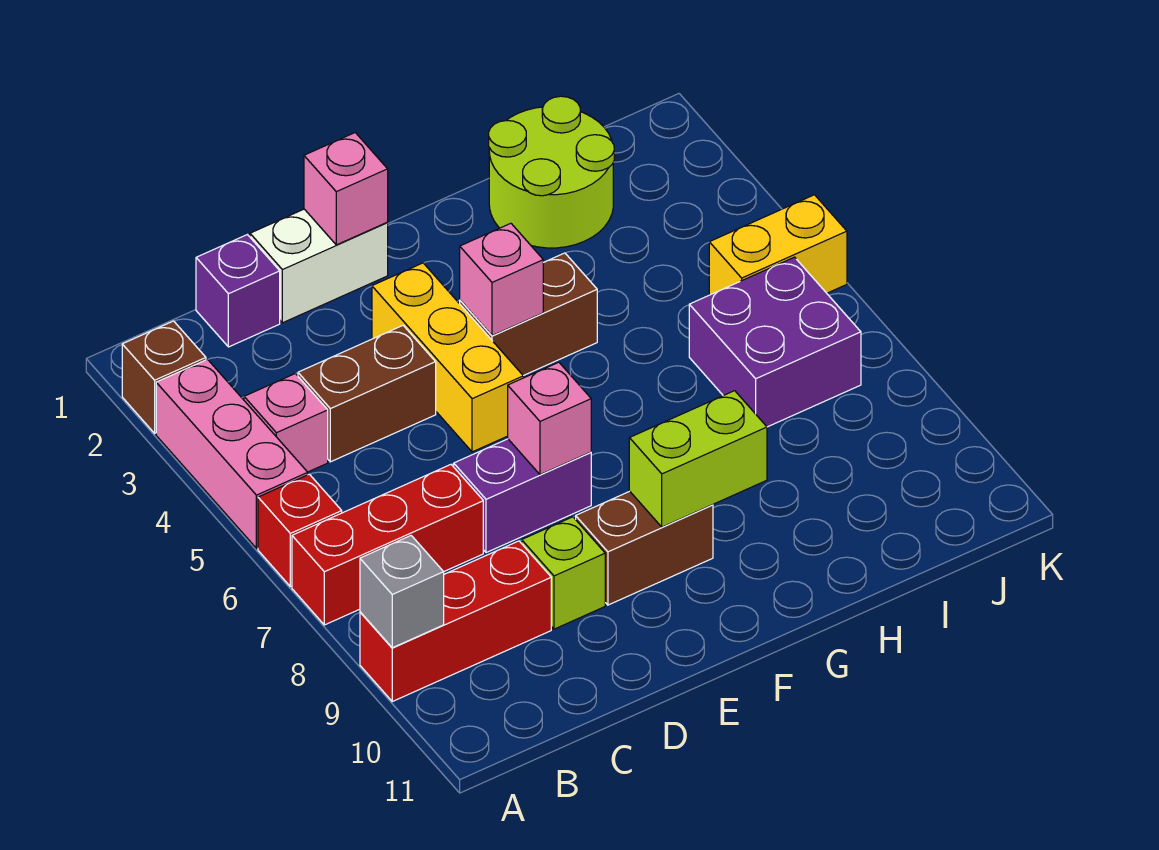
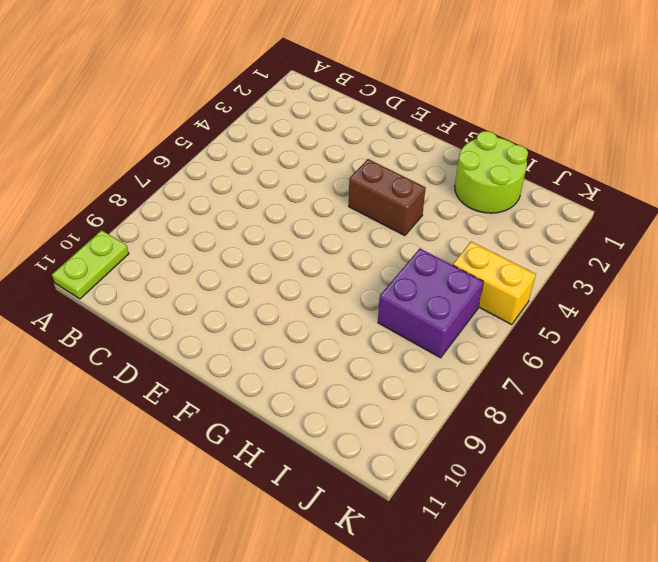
lime plate A10:A11 level 1 -> none
none -> brown brick A2 level 1
none -> pink brick A3:A5 level 1
none -> red brick A6 level 1

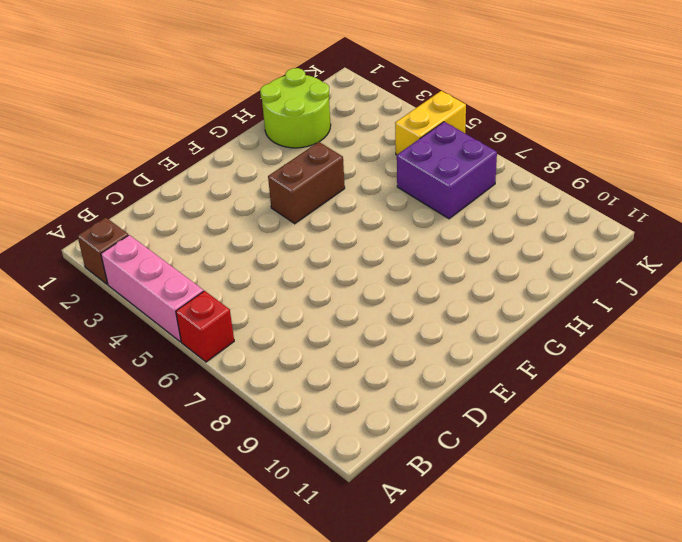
none -> red brick A7:C7 level 1
none -> red brick A9:C9 level 1
none -> pink brick B4 level 1

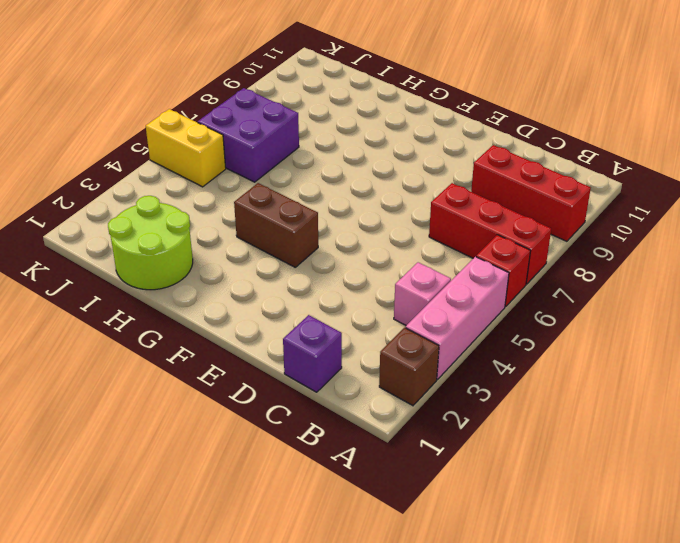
none -> brown brick C4:D4 level 1
none -> white brick D1:E1 level 1
none -> purple brick D7:E7 level 1

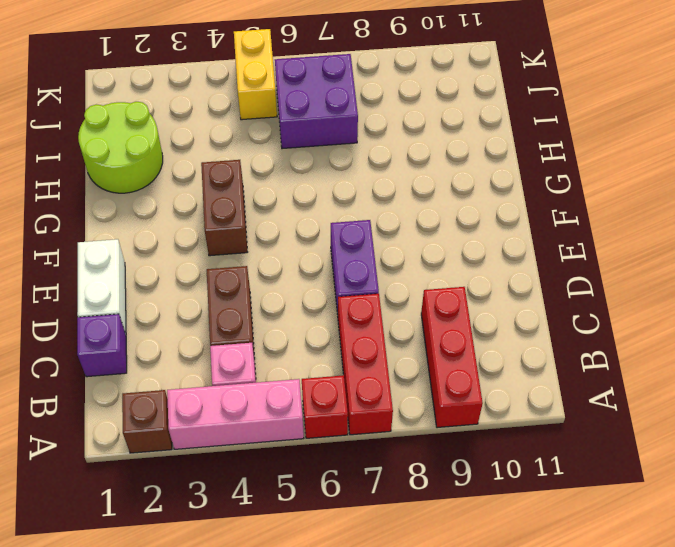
none -> lime brick D9 level 1
none -> yellow brick E3:E5 level 1
none -> brown brick E9:F9 level 1

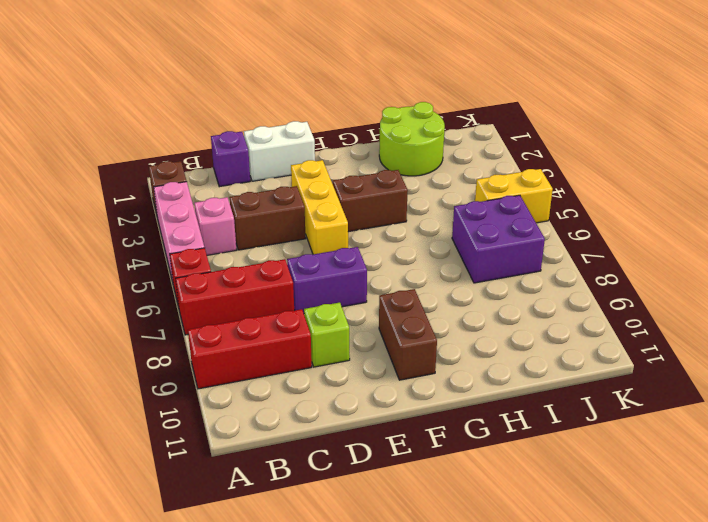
brown brick F9:F10 level 1 -> brown brick E9:F9 level 1
none -> grey brick A9 level 2
none -> pink brick E1 level 2
none -> pink brick E7 level 2

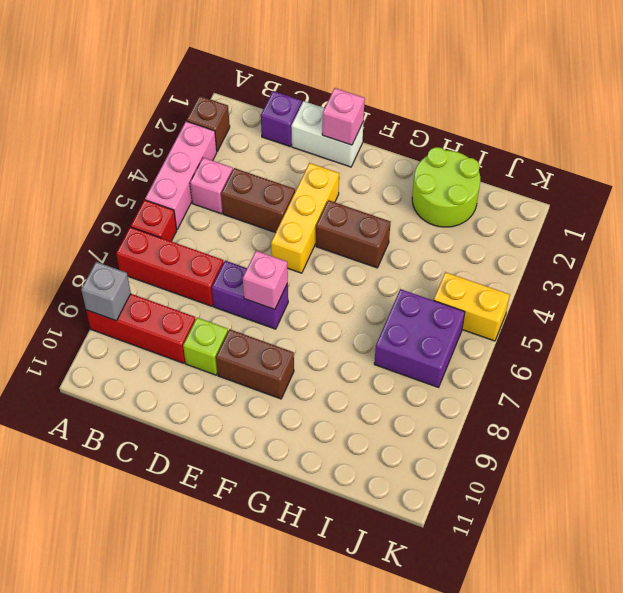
none -> pink brick F4 level 2
none -> lime brick F9:G9 level 2

